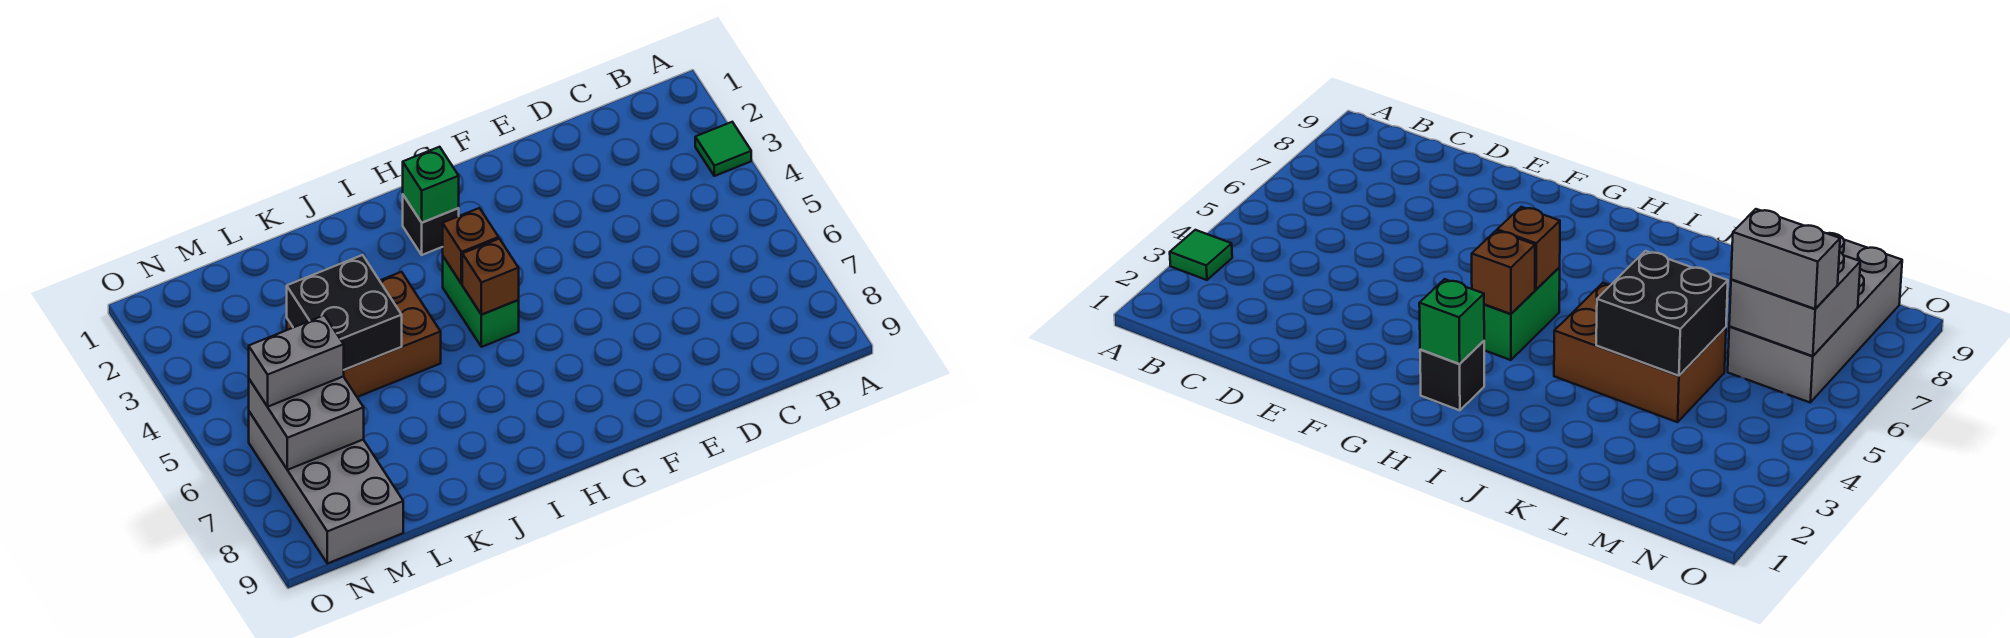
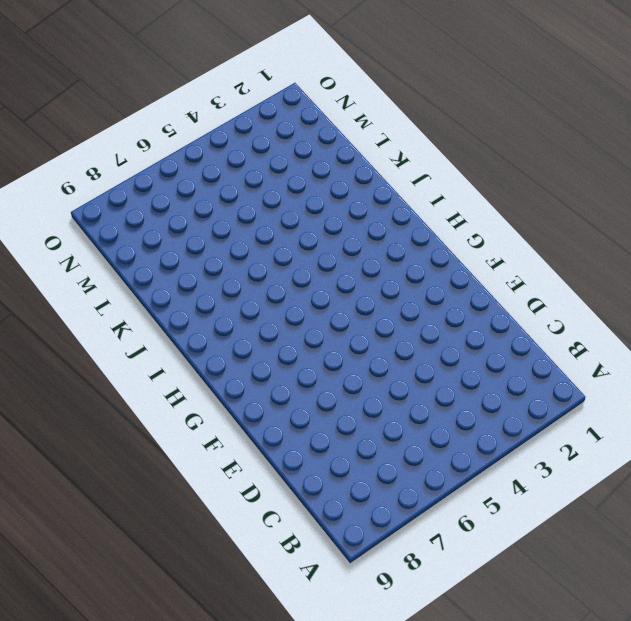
none -> green tile A3 level 1
none -> black brick H2 level 1

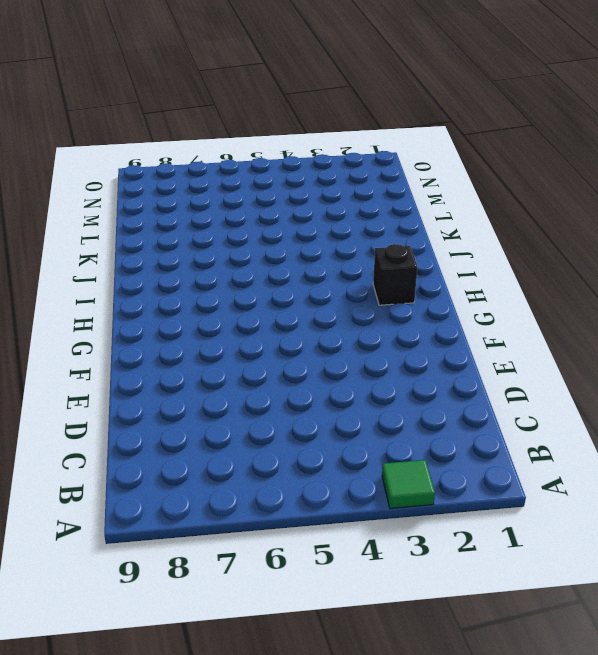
none -> green brick H4:H5 level 1
none -> brown brick J4:L5 level 1

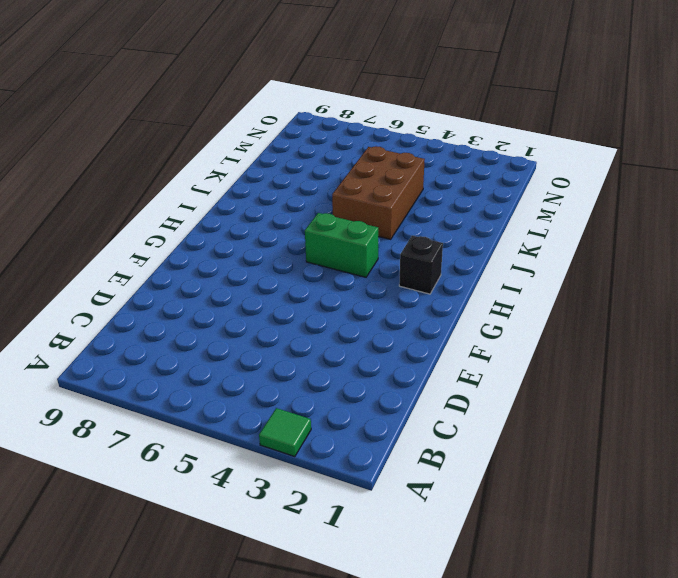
none -> grey brick M6:N9 level 1
none -> green brick H2 level 2

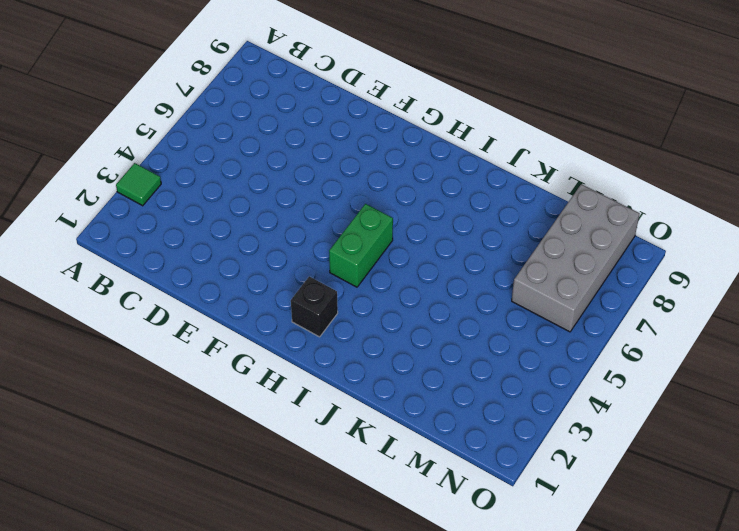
none -> brown brick J4:L5 level 1
none -> green brick H2 level 2

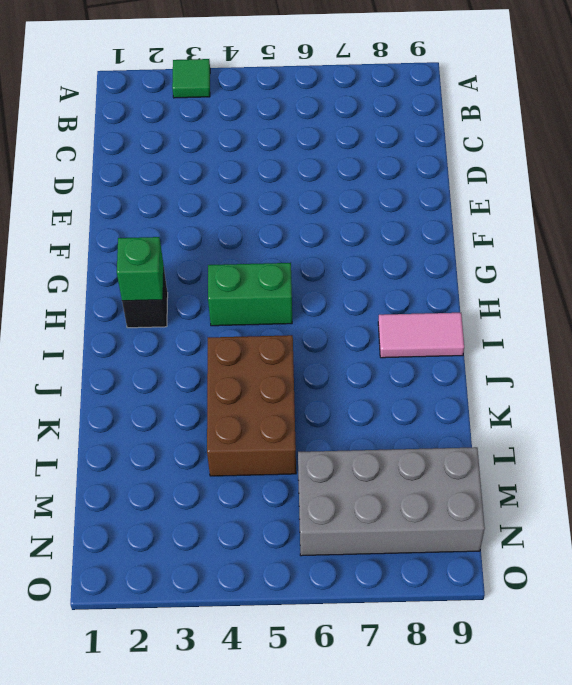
pink tile I8:I9 level 1 -> none
none -> brown brick H4 level 2
none -> brown brick H5 level 2

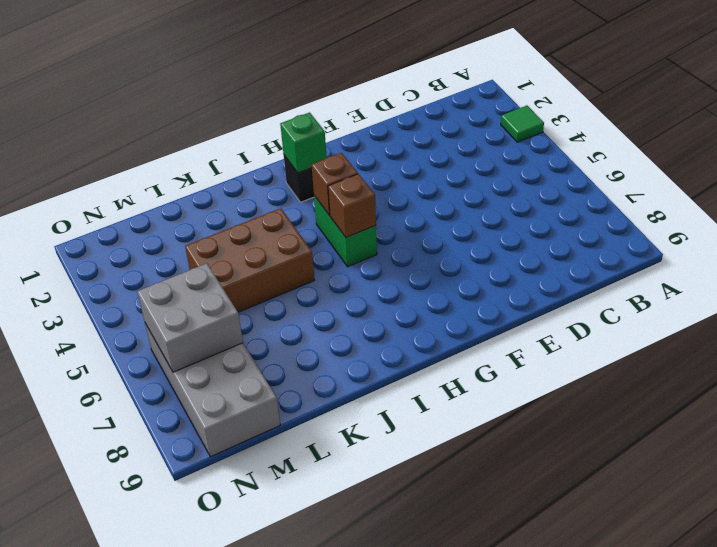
none -> black brick K4:L5 level 2
none -> grey brick M6:N6 level 3

